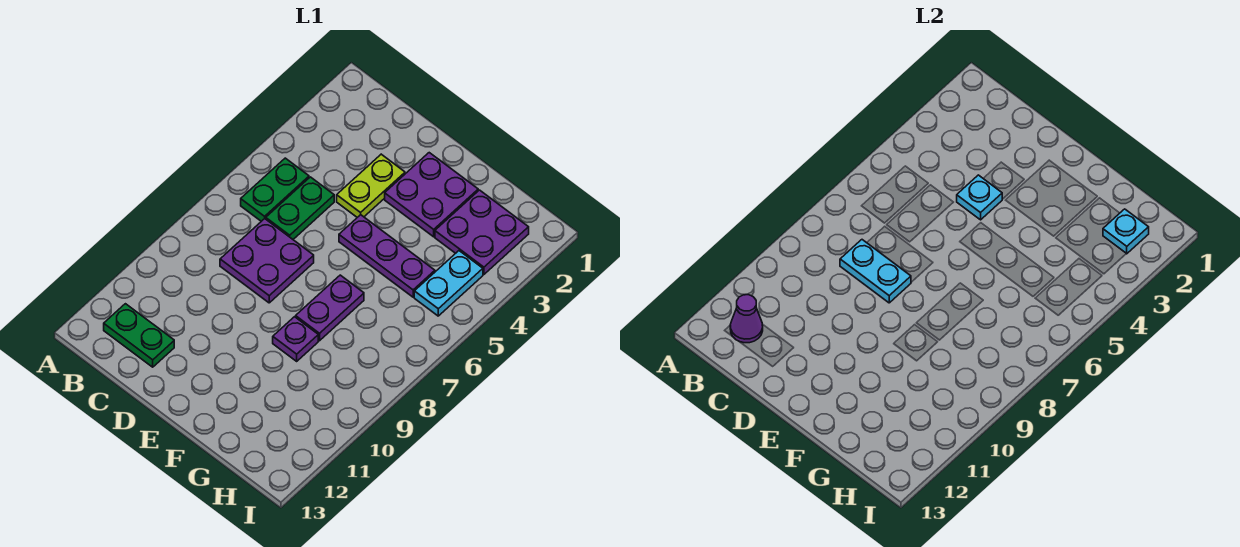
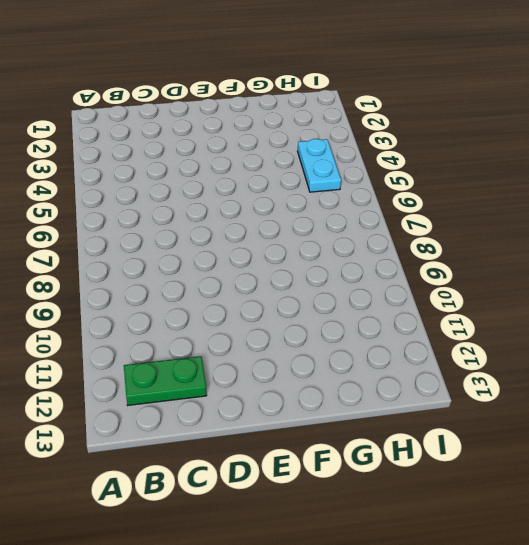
none -> green plate B5:B6 level 1
none -> green plate C5:C6 level 1
none -> purple plate C7:D8 level 1

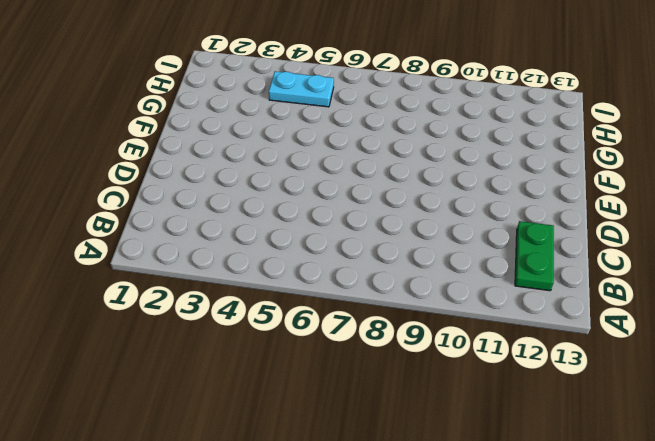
none -> green plate B5:B6 level 1
none -> green plate C5:C6 level 1
none -> purple plate C7:D8 level 1

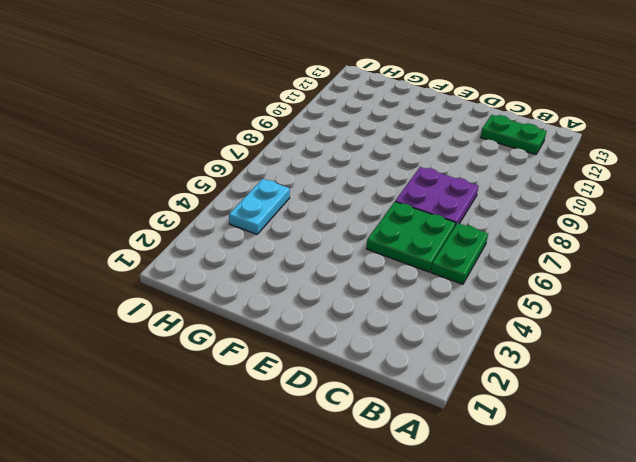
green plate C5:D6 level 1 -> green plate C5:C6 level 1
none -> lime plate D3:D4 level 1
none -> purple plate E2:F3 level 1
none -> purple plate E5:G5 level 1

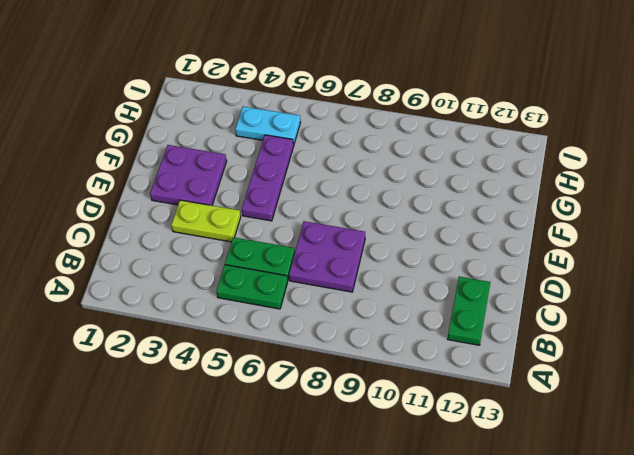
none -> purple plate F7:F8 level 1
none -> purple plate F9 level 1
none -> purple plate G2:H3 level 1

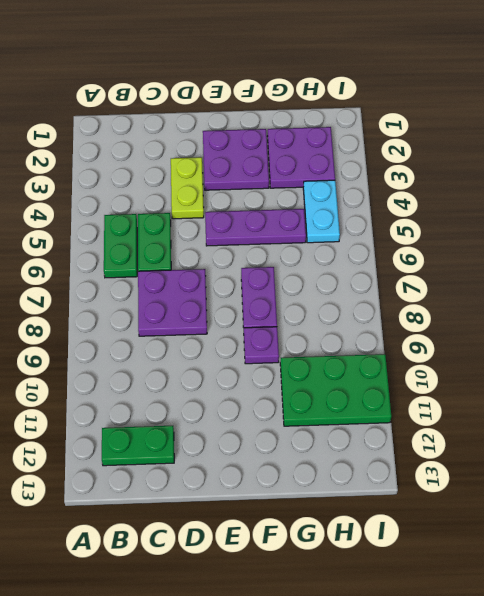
green plate G10:I11 level 1 -> none
none -> purple cone B12 level 2
none -> cyan plate C8:D8 level 2
none -> cyan plate D4 level 2

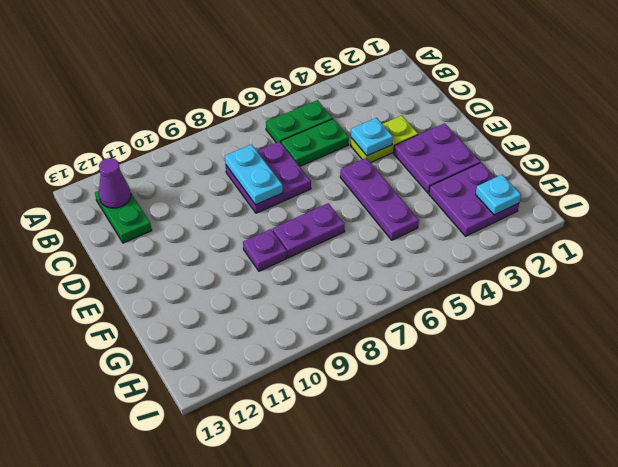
none -> cyan plate H4:H5 level 1

